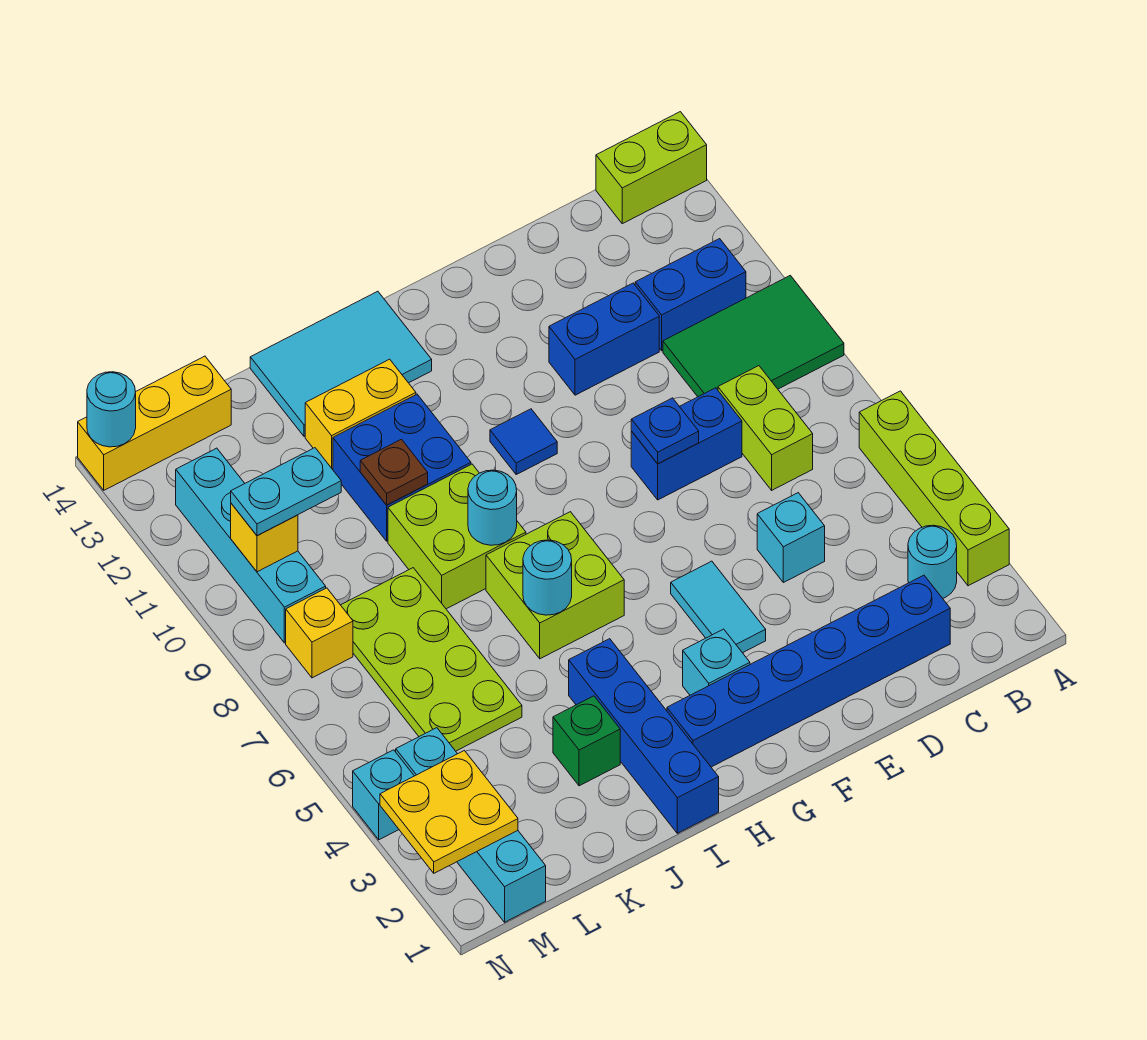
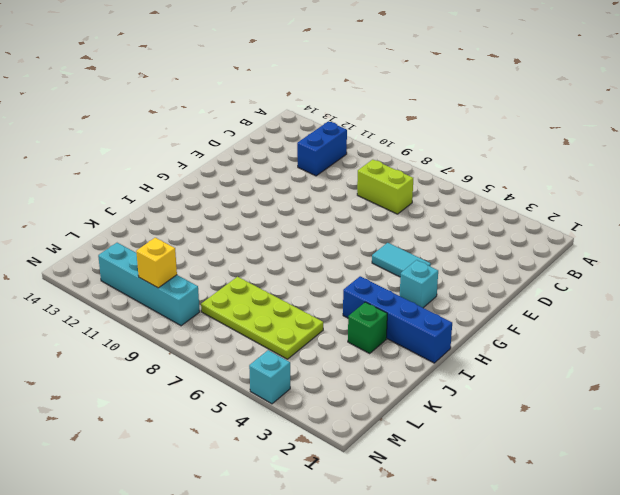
none -> lime brick A3:A6 level 1
none -> green tile A9:C10 level 1
none -> lime brick A14:B14 level 1
none -> cyan round brick B3 level 1

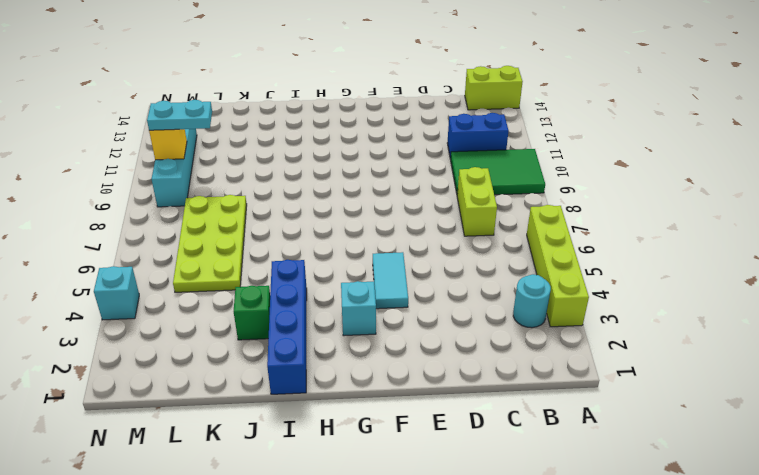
none -> blue brick C2:H2 level 1
none -> cyan brick D5 level 1
none -> blue brick D8:E8 level 1
none -> blue brick D11:E11 level 1

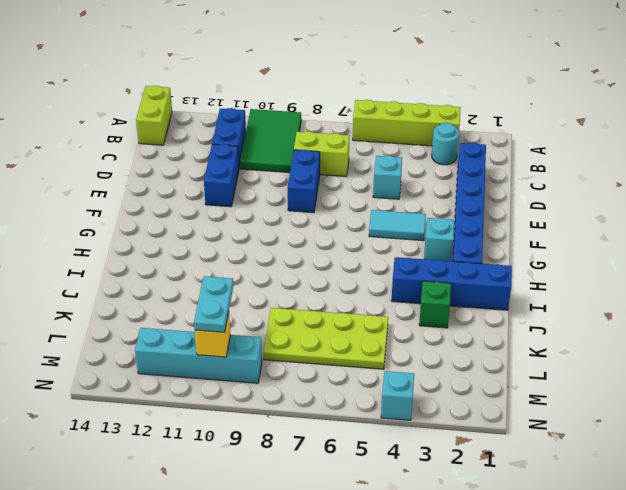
none -> blue tile G10 level 1
none -> lime brick H6:I7 level 1
none -> cyan tile H13:J14 level 1
none -> lime brick I8:J9 level 1

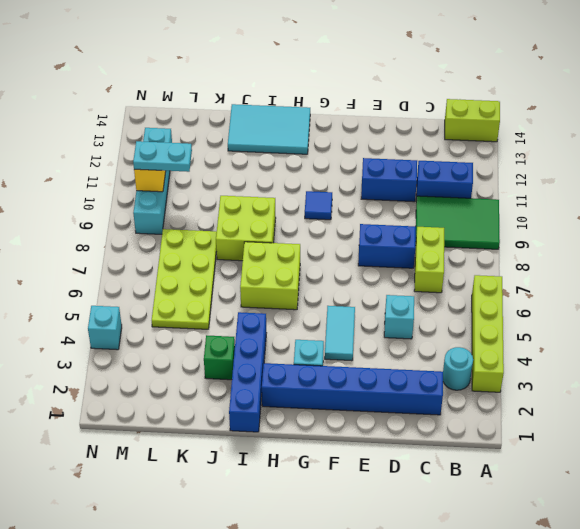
none -> blue brick I10:J11 level 1
none -> yellow brick I12:J12 level 1
none -> yellow brick L14:N14 level 1
none -> cyan brick M1:M4 level 1

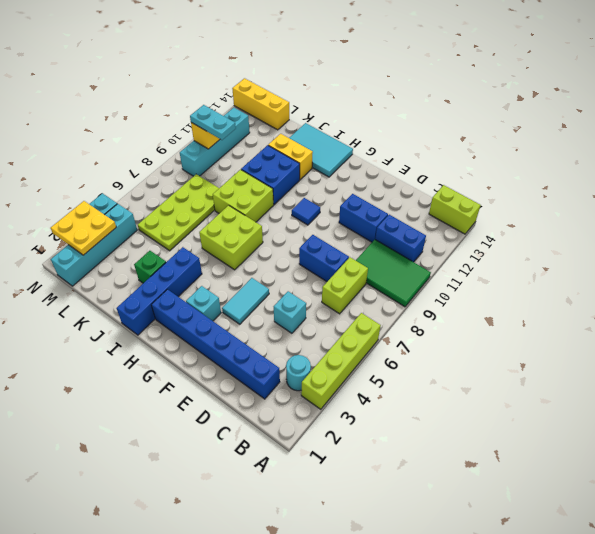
none -> yellow brick M8 level 1
none -> blue plate E8 level 2
none -> cyan round brick I6 level 2
none -> cyan round brick I8 level 2

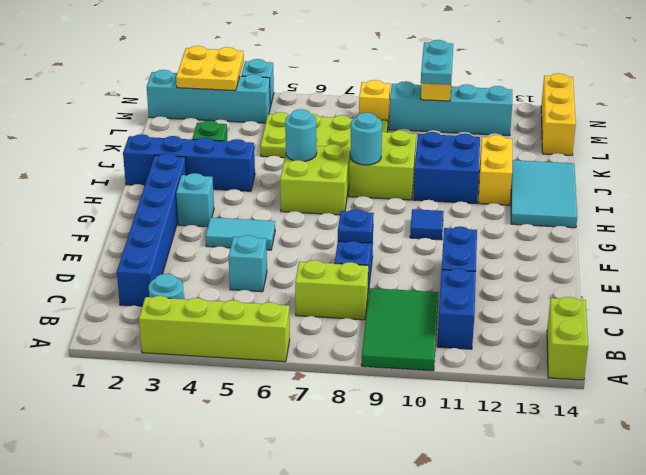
none -> brown plate J10 level 2
none -> cyan round brick N14 level 2

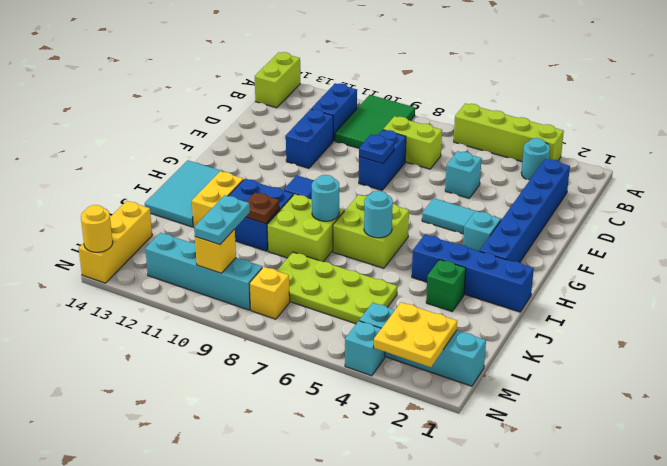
yellow round brick N14 level 2 -> cyan round brick N14 level 2

